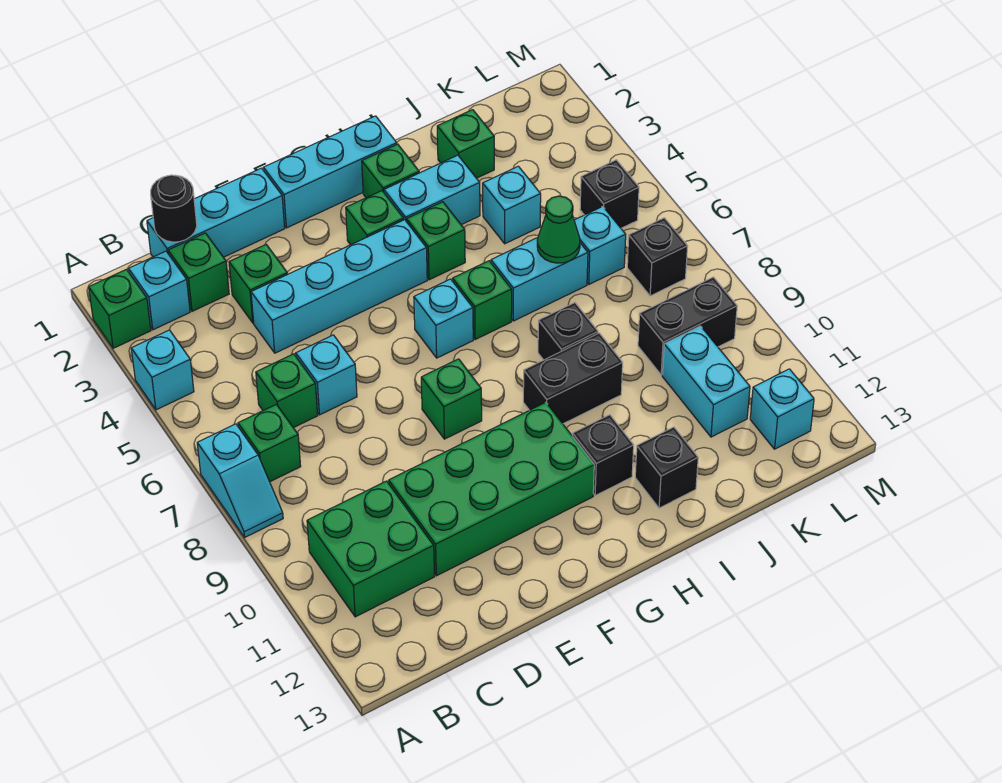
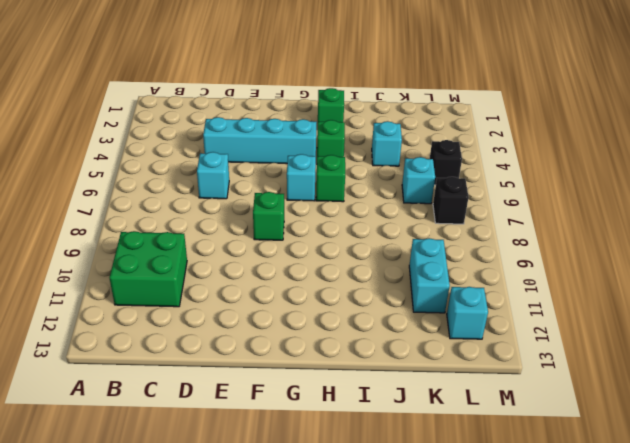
none -> green brick A2 level 1
none -> cyan brick A4 level 1
none -> cyan slope A7:A8 level 1 top 7
none -> cyan brick B2 level 1

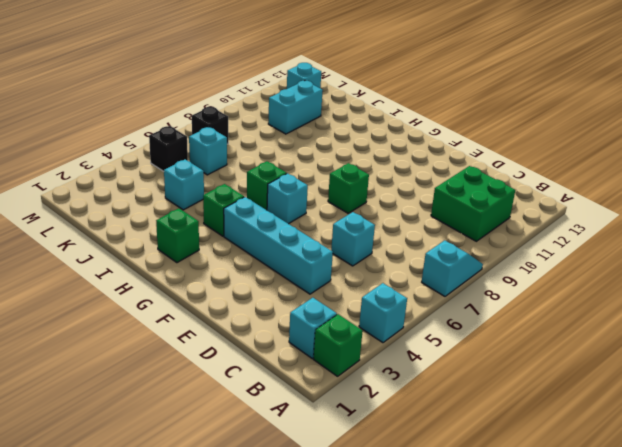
none -> green brick B7 level 1
none -> cyan brick C1:E1 level 1
none -> green brick C2 level 1
none -> green brick C6 level 1

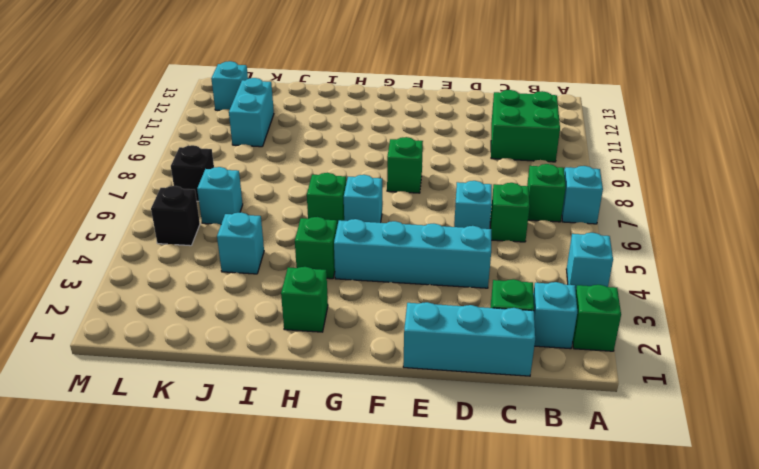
none -> green brick D3 level 1
none -> green brick D10:G11 level 1
none -> cyan brick F1:H1 level 1
none -> green brick G3 level 1

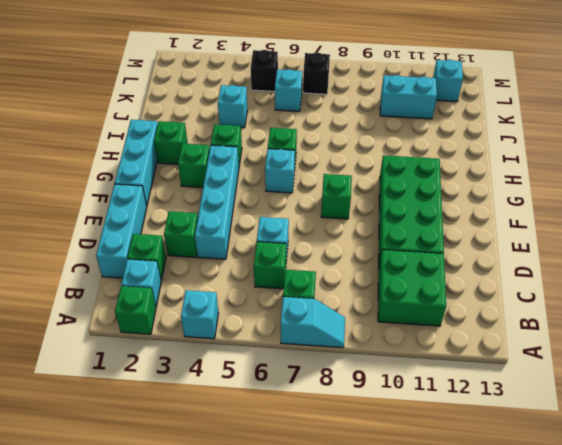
none -> cyan brick H3:I3 level 1
none -> black brick H9:I9 level 1
none -> black brick H11 level 1
none -> cyan brick I6:J6 level 1

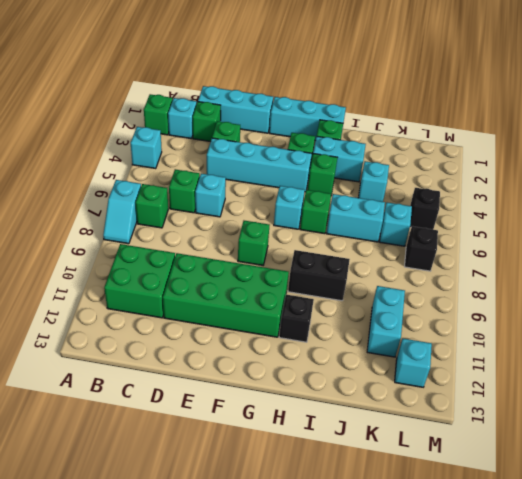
none -> black brick I8 level 1
none -> black brick I12 level 1
none -> green brick J2 level 1
none -> black brick K9:L9 level 1

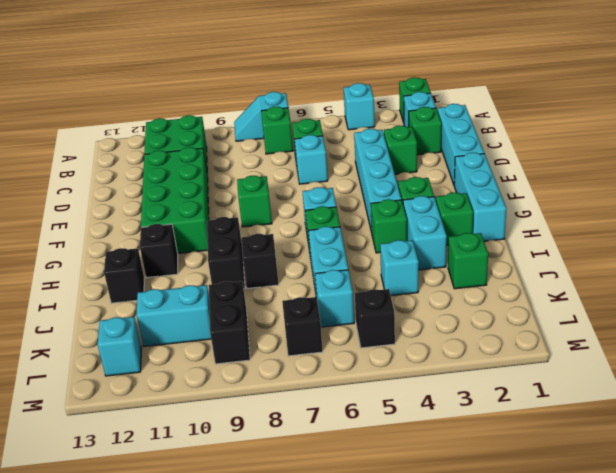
none -> black round brick C1 level 2
none -> green cone J6 level 2

